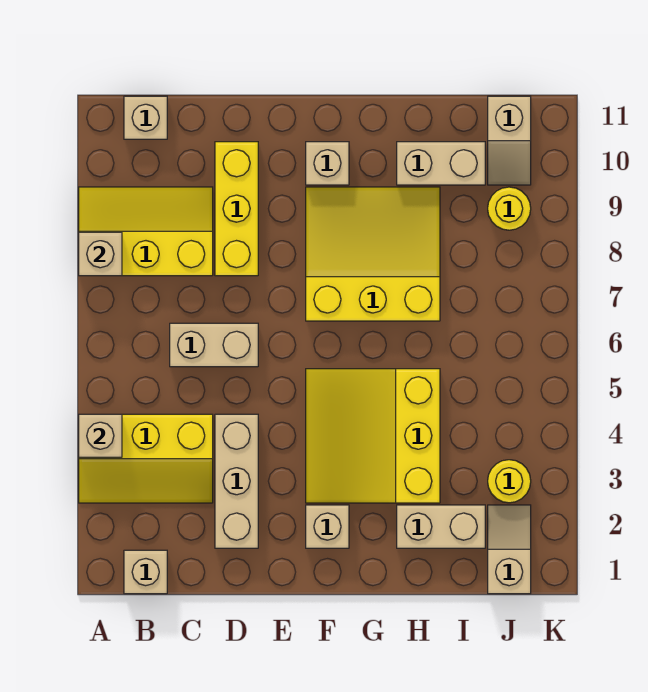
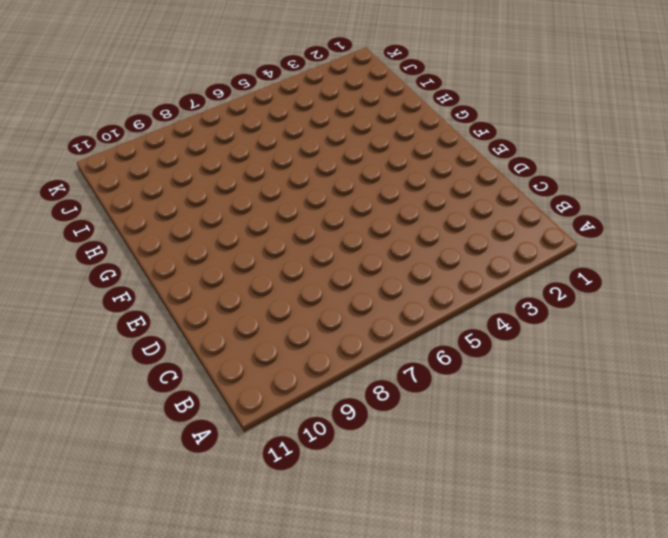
none -> yellow slope A3:C4 level 1 top 4
none -> yellow slope A8:C9 level 1 top 8
none -> tan brick B1 level 1

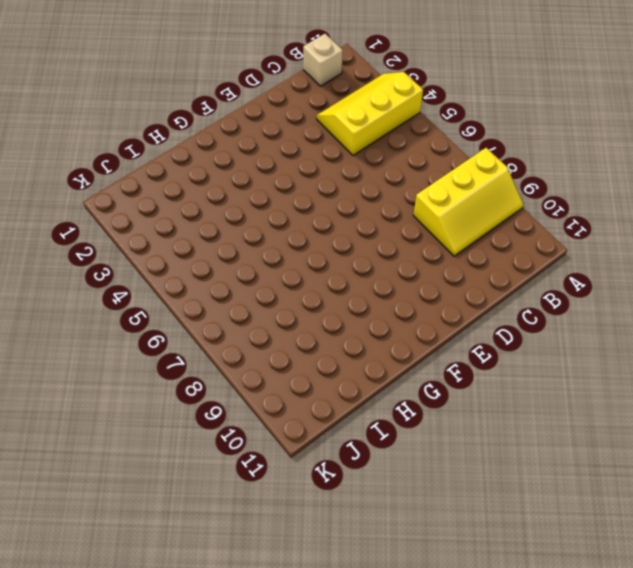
none -> tan brick B11 level 1
none -> tan brick C6:D6 level 1
none -> tan brick D2:D4 level 1

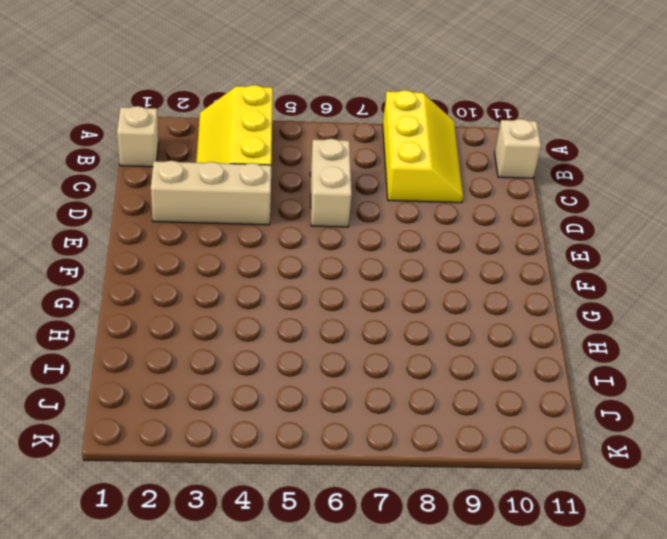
none -> yellow brick D8:D10 level 1
none -> tan brick F2 level 1
none -> yellow slope F3:H5 level 1 top H

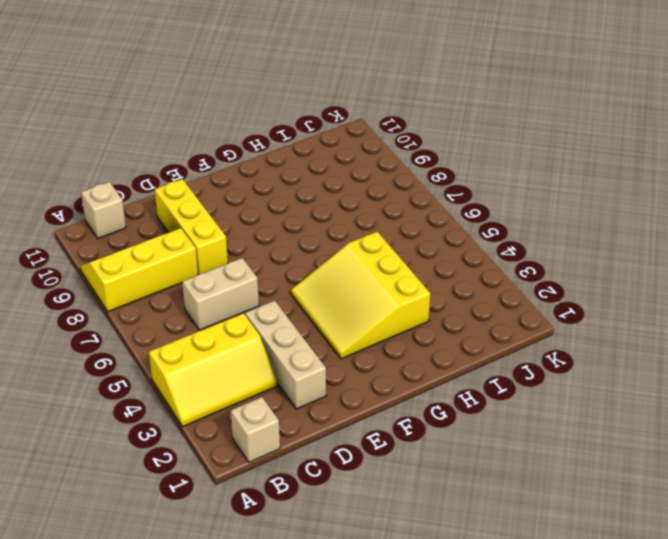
none -> tan brick F2 level 1
none -> yellow slope F7:H9 level 1 top 7
none -> tan brick F10 level 1

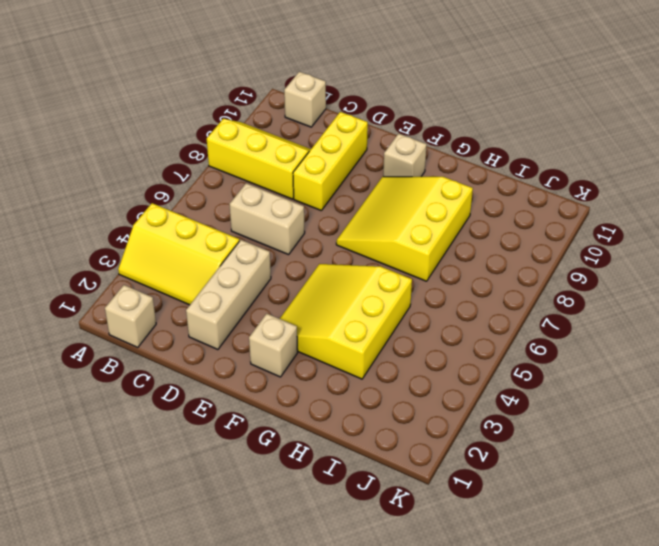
yellow slope F7:H9 level 1 top H -> yellow slope F7:H9 level 1 top 7
none -> tan brick H2:I2 level 1
none -> tan brick H10:I10 level 1
none -> tan slope J1:J2 level 1 top 1

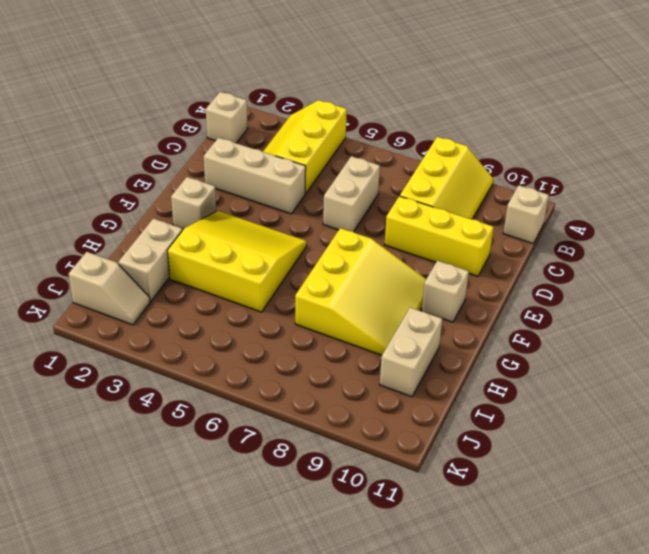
none -> yellow round brick J3 level 1
none -> yellow round brick J9 level 1
none -> tan slope J10:J11 level 1 top 11

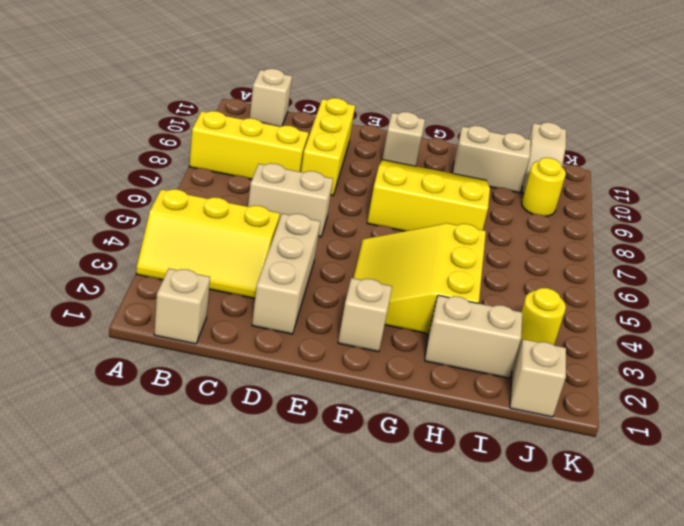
none -> tan brick A4 level 2
none -> tan brick A8 level 2

